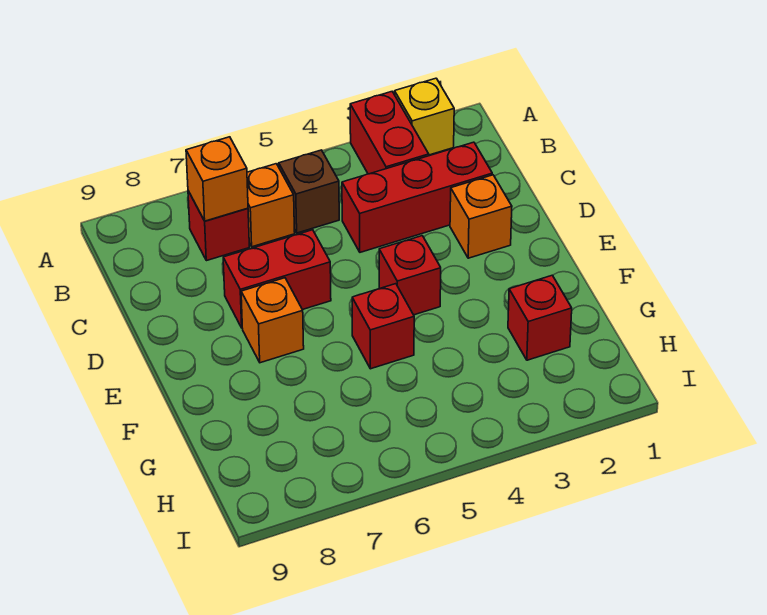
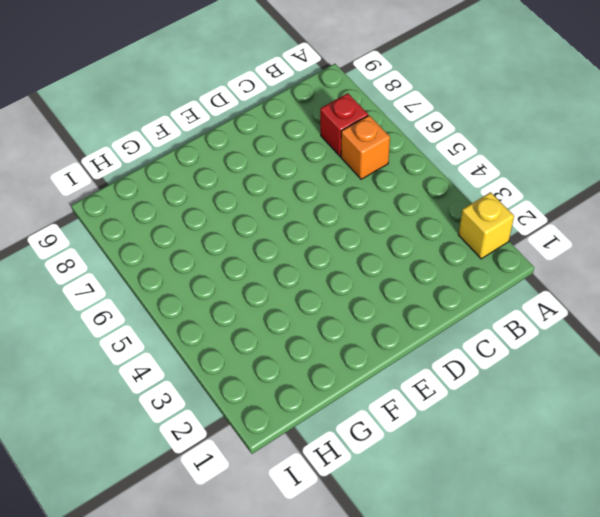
none -> red brick A3:B3 level 1
none -> brown brick B5 level 1
none -> red brick C2:C4 level 1

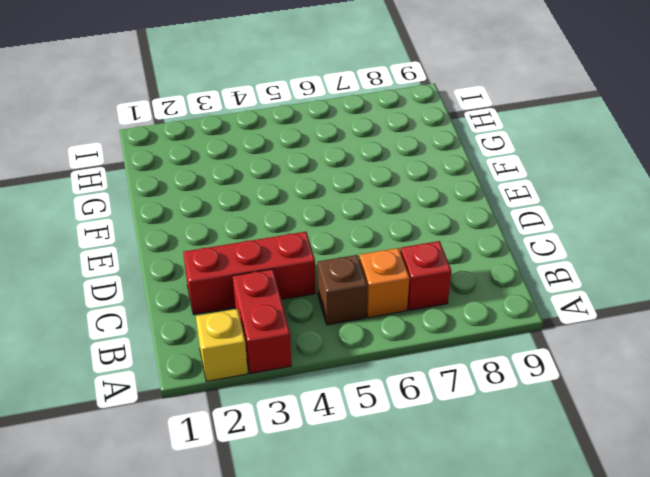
none -> orange brick D2 level 1
none -> red brick D6:D7 level 1
none -> red brick E4 level 1

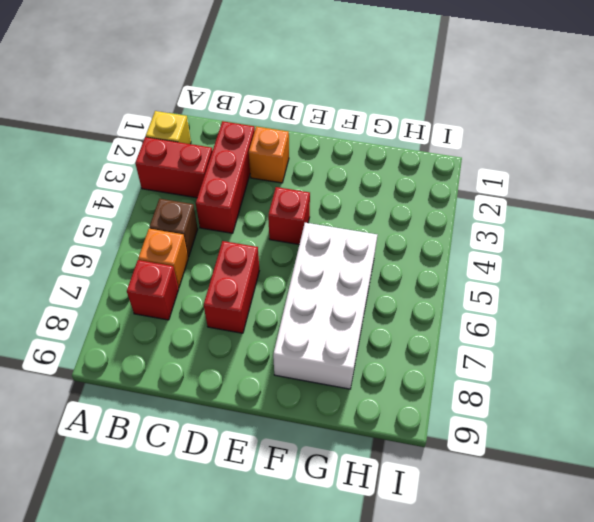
white brick F5:G8 level 1 -> red brick F5 level 1
none -> orange brick E7 level 1
none -> red brick G2 level 1
none -> orange brick B7 level 2

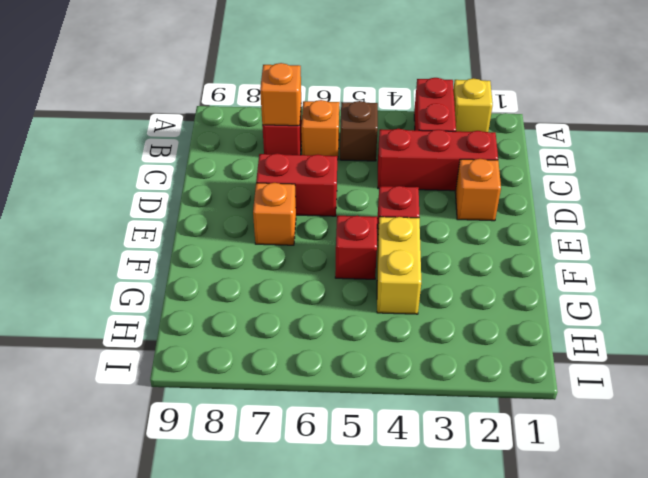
yellow brick F4:G4 level 1 -> none
none -> red brick G2 level 1

